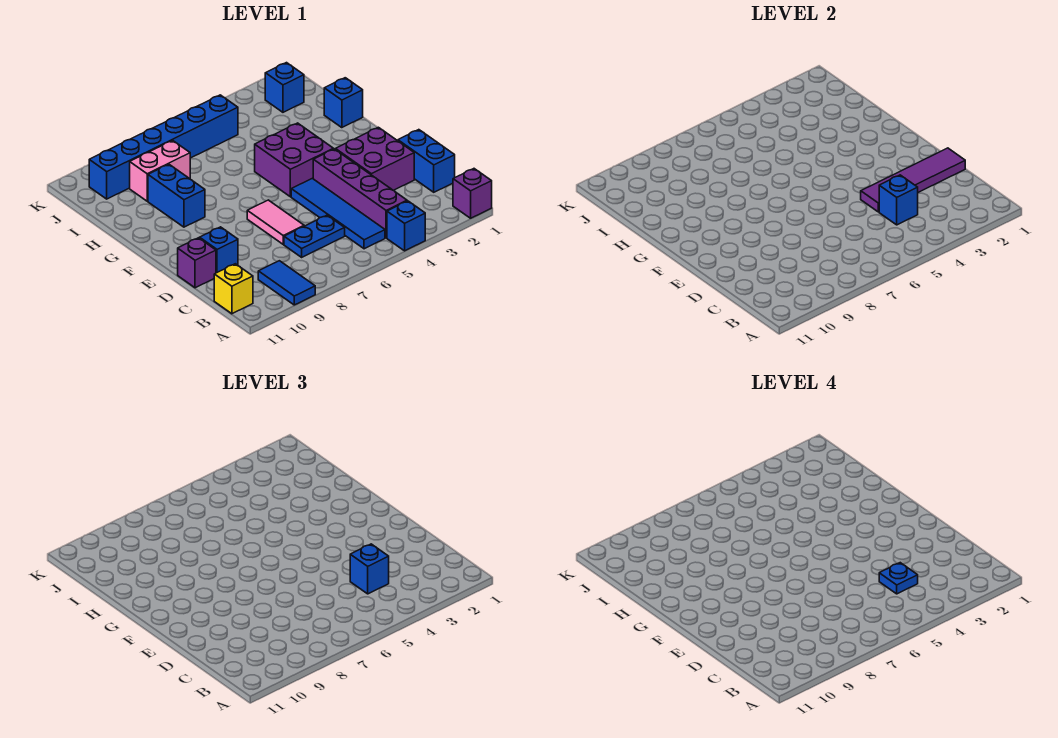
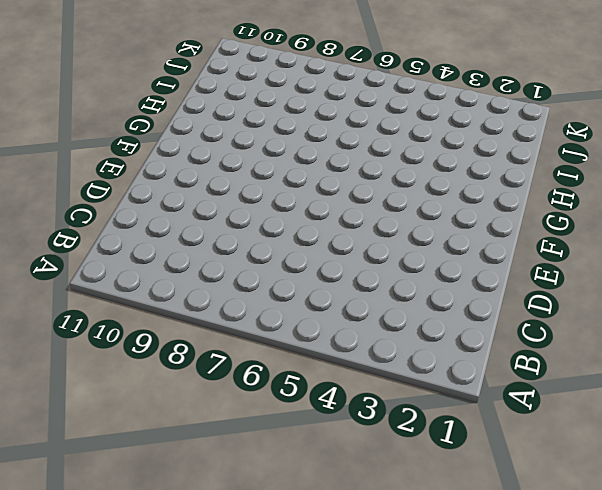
none -> purple brick A1 level 1
none -> blue brick A4 level 1
none -> blue tile A9:B9 level 1

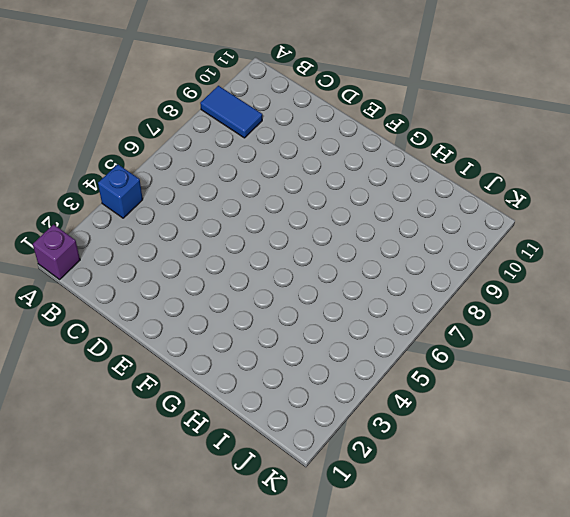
none -> purple brick B4:E4 level 1
none -> blue tile B5:E5 level 1
none -> yellow brick B11 level 1

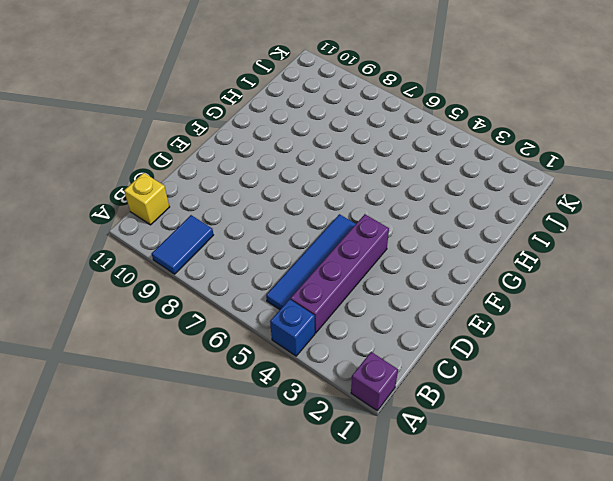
none -> blue brick C1:D1 level 1
none -> blue plate C6:C7 level 1
none -> purple brick D2:E3 level 1

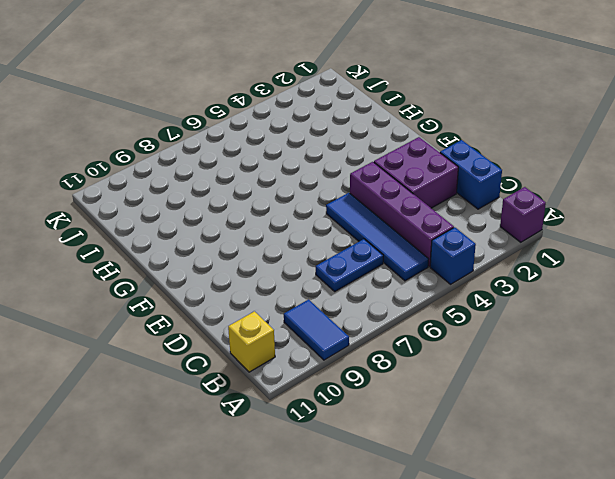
none -> pink tile D7:E7 level 1
none -> blue brick D10 level 1
none -> purple brick D11 level 1

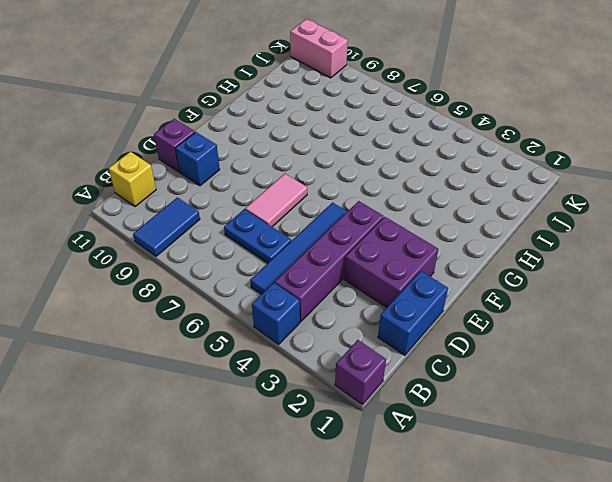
pink brick K10:K11 level 1 -> pink brick I8:I9 level 1
none -> purple brick F4:G5 level 1
none -> blue brick G9:H9 level 1
none -> blue brick H1 level 1

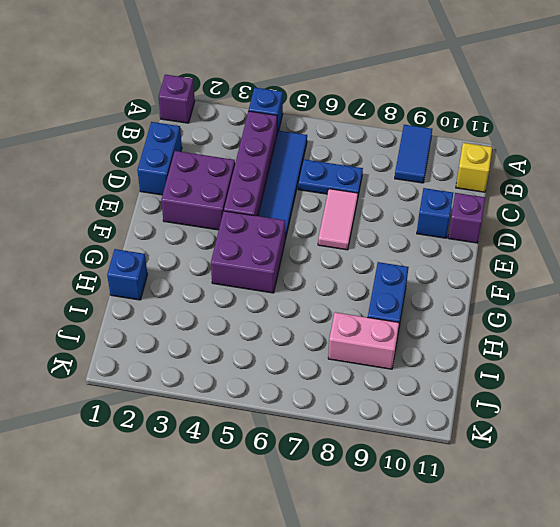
none -> blue brick J2 level 1
none -> blue brick J5:J10 level 1
none -> blue brick C4 level 2

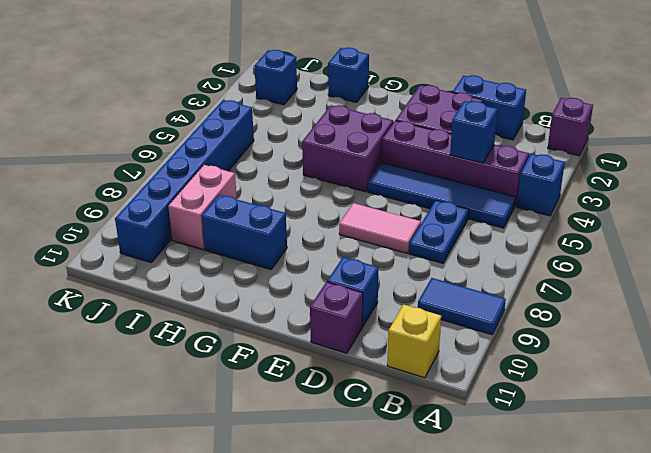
none -> purple tile D1:D4 level 2
none -> blue brick C4 level 3
none -> blue plate C4 level 4

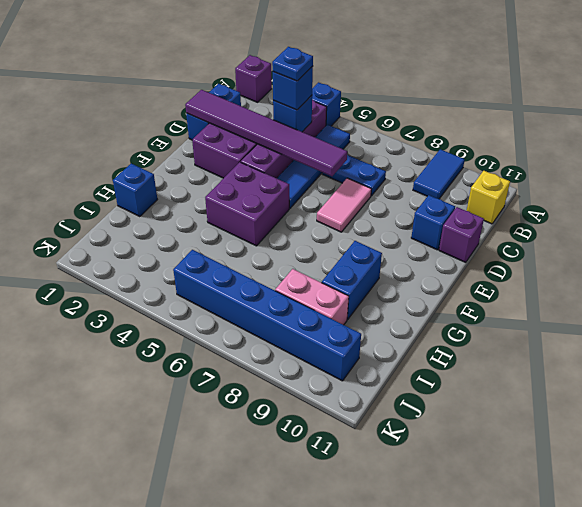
purple tile D1:D6 level 2 -> purple tile D1:D4 level 2
none -> blue brick J2 level 1

